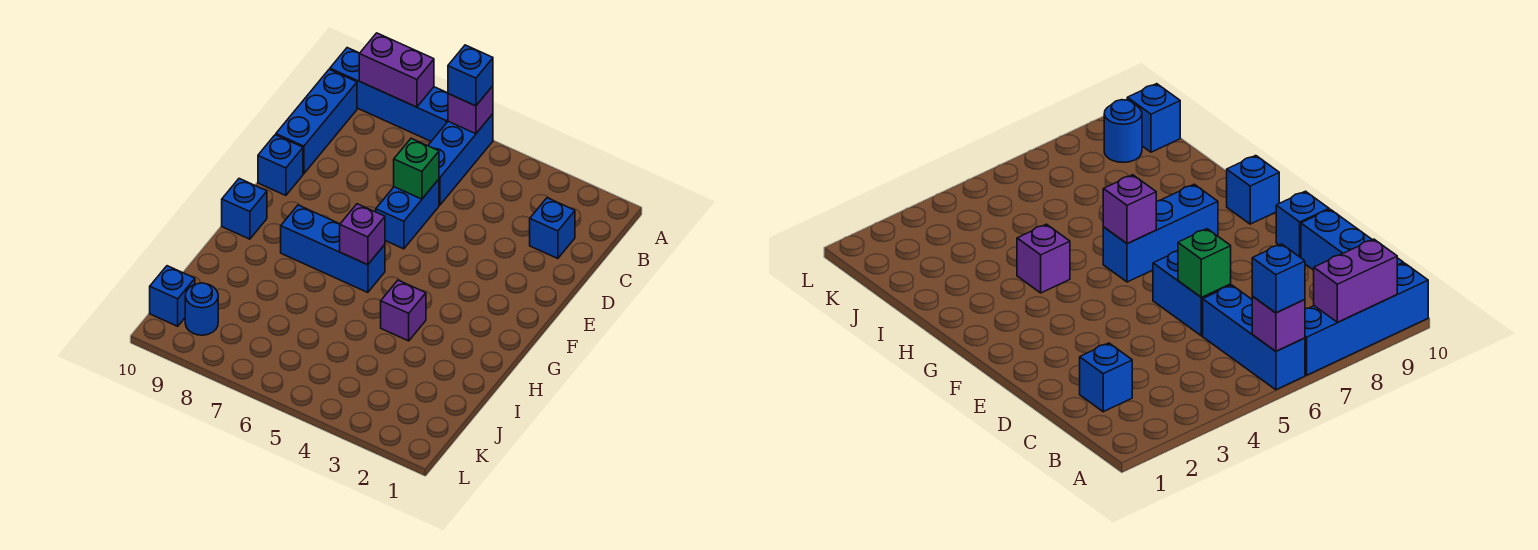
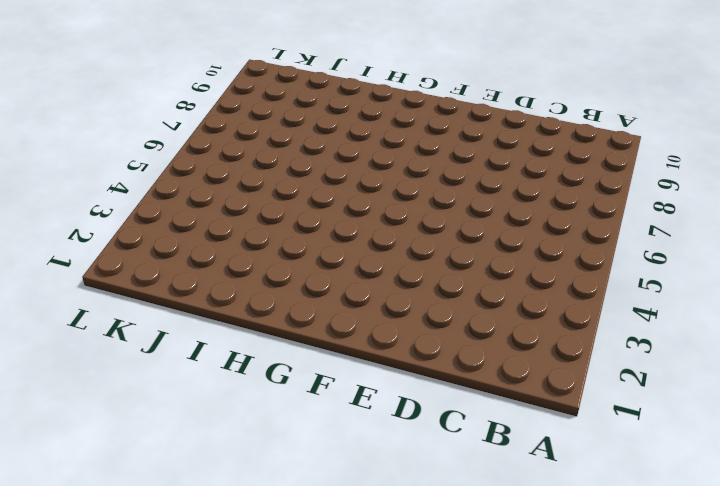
none -> blue brick A6:C6 level 1
none -> blue brick A7:A10 level 1
none -> blue brick B10:D10 level 1

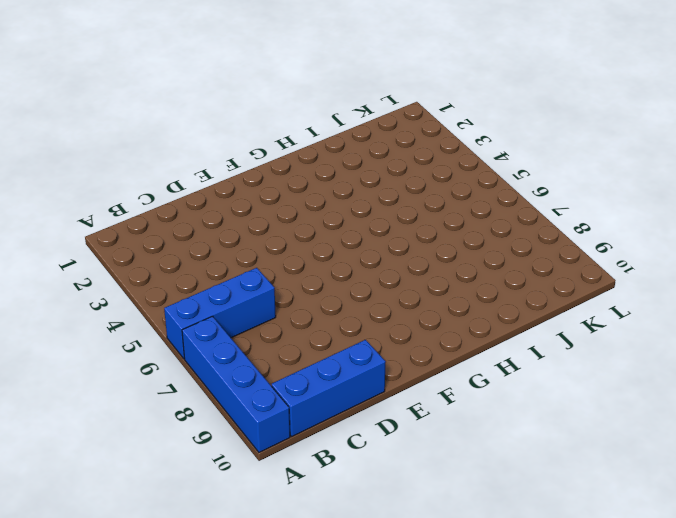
none -> blue brick C2 level 1
none -> blue brick D6:E6 level 1
none -> blue brick E10 level 1

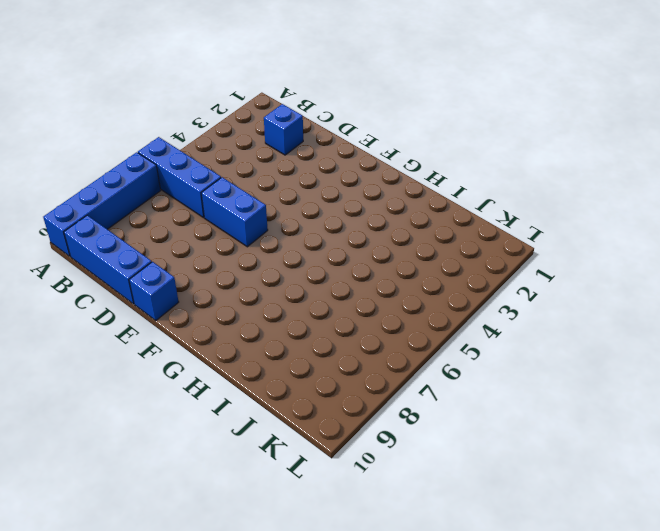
none -> blue brick G6:G8 level 1
none -> blue brick G10 level 1
none -> purple brick H4 level 1

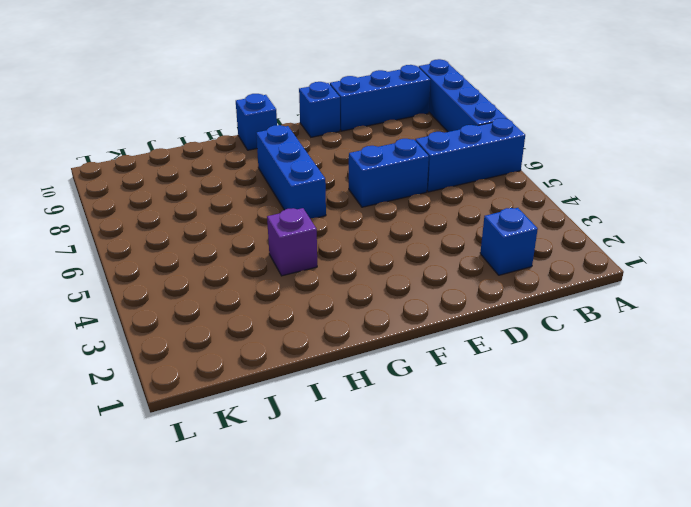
none -> blue round brick K9 level 1
none -> blue brick K10 level 1
none -> purple brick A6 level 2

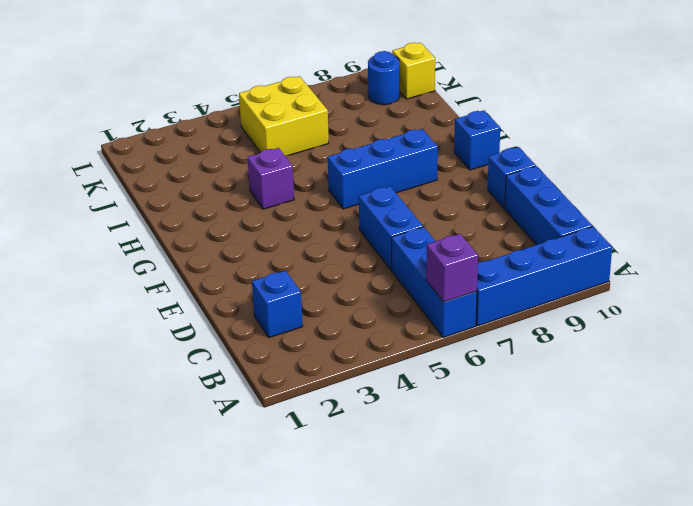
yellow brick J5:K6 level 1 -> none
yellow brick K10 level 1 -> blue brick K10 level 1
none -> purple brick A8:A9 level 2
none -> green brick D6 level 2
none -> purple brick G6 level 2

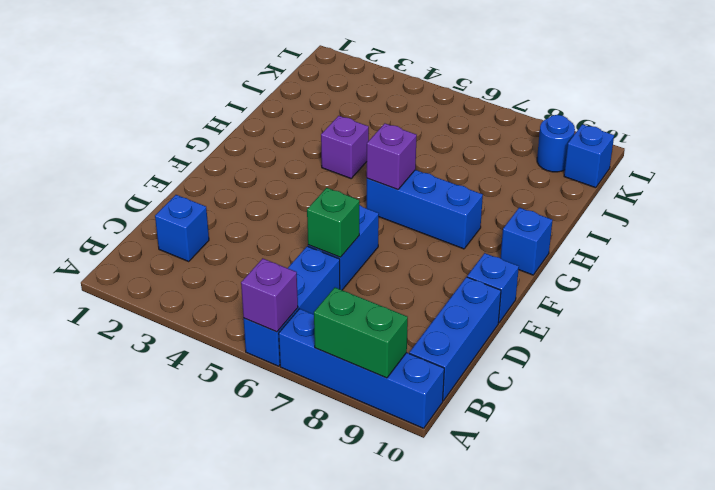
green brick A8:A9 level 2 -> purple brick A8:A9 level 2
none -> blue brick A6 level 3

